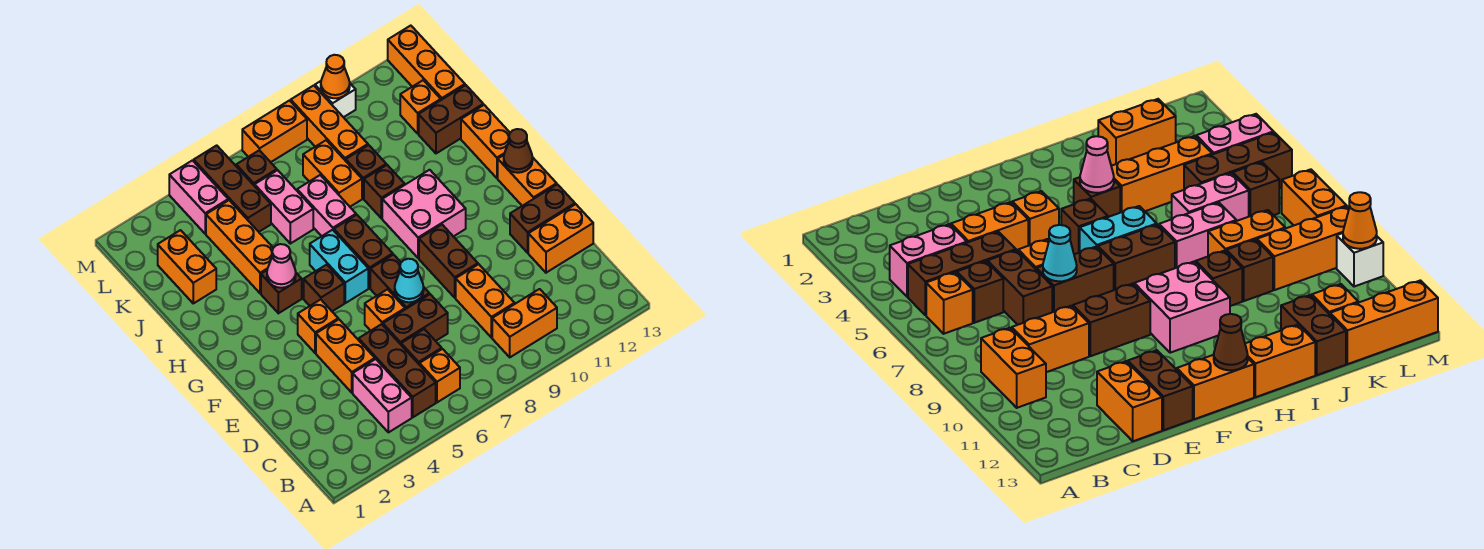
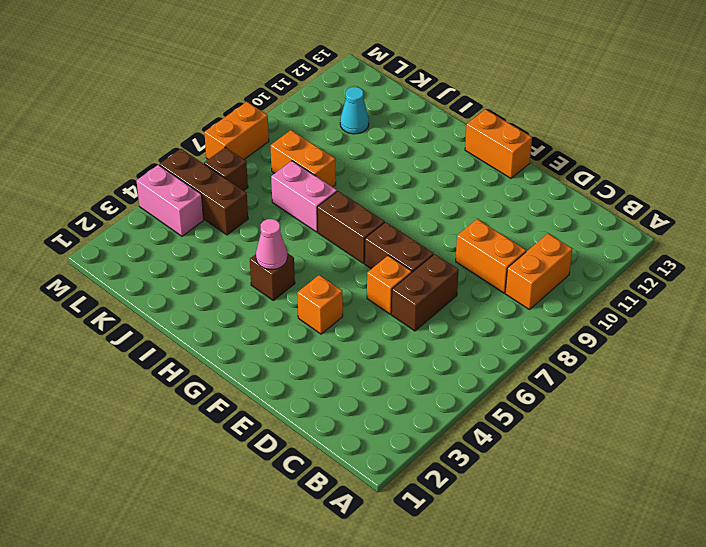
cyan cone K11 level 1 -> cyan cone E7 level 2
none -> pink brick B4:C4 level 1
none -> brown brick B5:D5 level 1
none -> orange brick B6 level 1
none -> brown brick C6 level 1

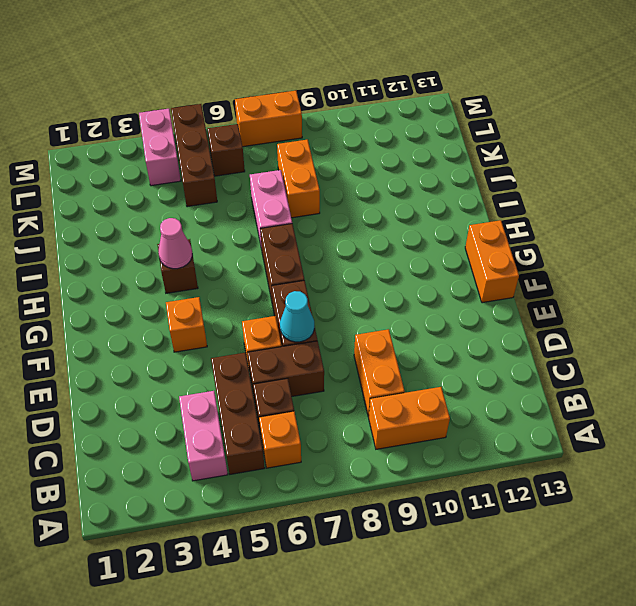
none -> orange brick D4:E4 level 1
none -> orange brick D12:D13 level 1
none -> brown brick E9:F9 level 1
none -> brown brick E12:E13 level 1

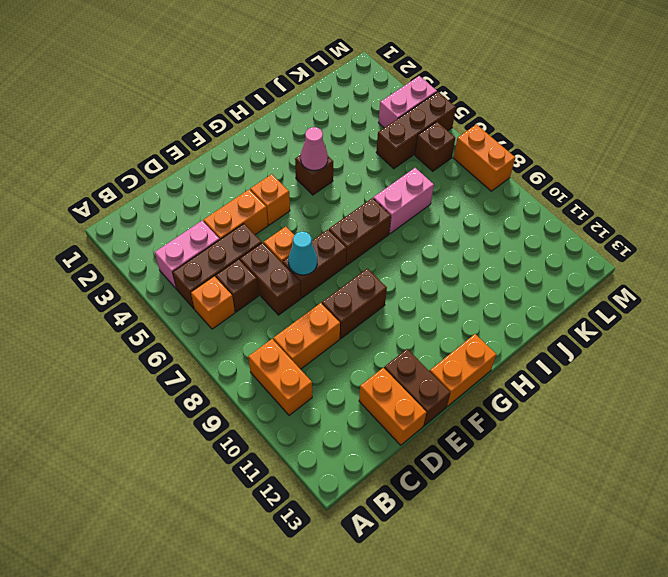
none -> brown brick G5 level 1
none -> cyan brick G6:H6 level 1
none -> pink brick G9:H10 level 1
none -> orange brick H13:I13 level 1

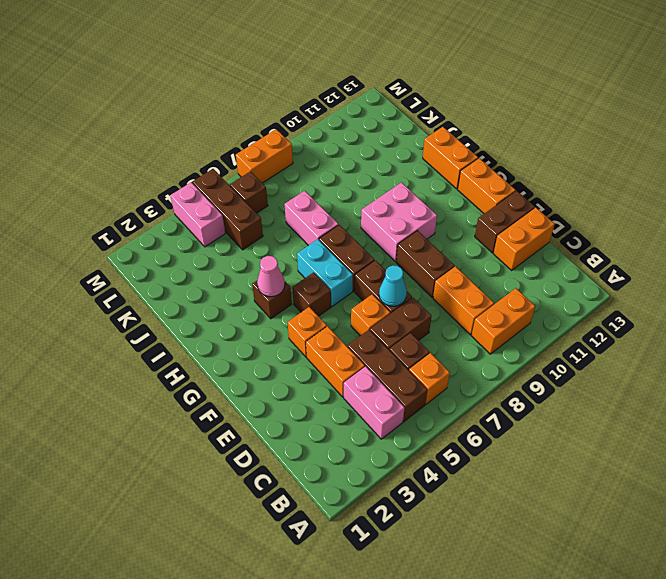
none -> orange brick I4:K4 level 1
none -> brown brick I9 level 1
none -> orange brick J2:K2 level 1
none -> pink brick J6:K6 level 1

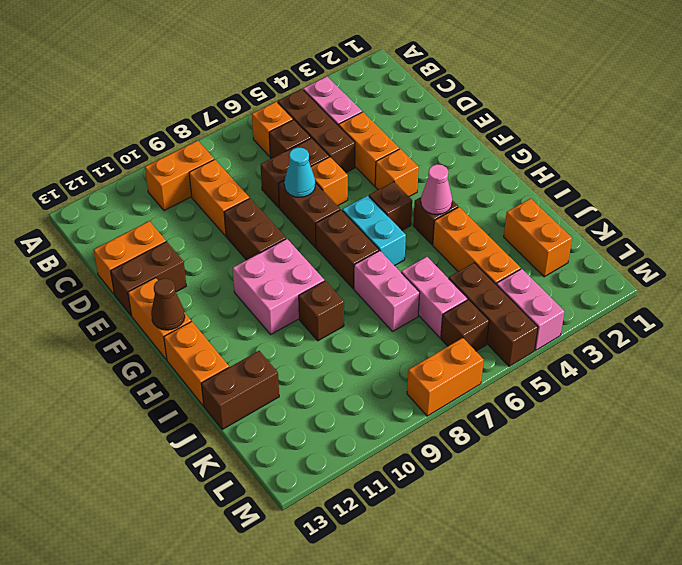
none -> orange brick J8:K8 level 1
none -> brown brick J9 level 1
none -> orange brick K9:M9 level 1
none -> orange brick K12 level 1

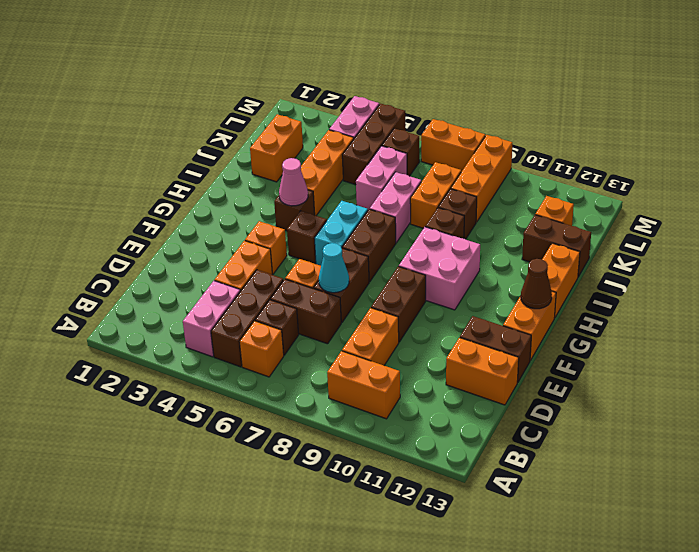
none -> orange brick K13:M13 level 1
none -> white brick M10 level 1
none -> orange cone M10 level 2

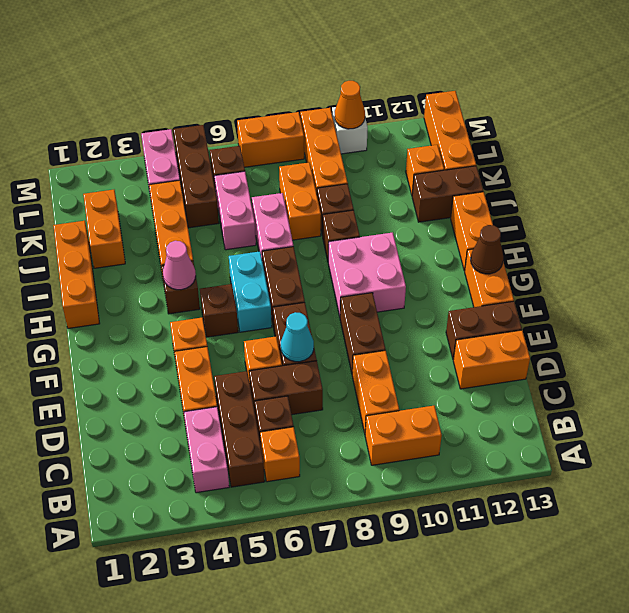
orange brick H1:J1 level 1 -> none

